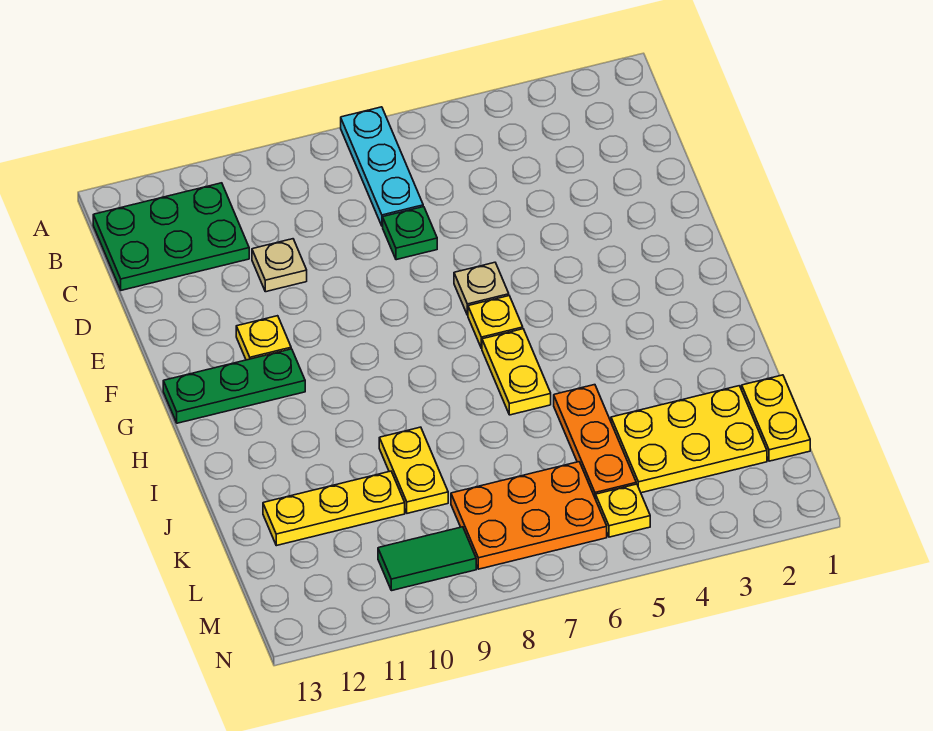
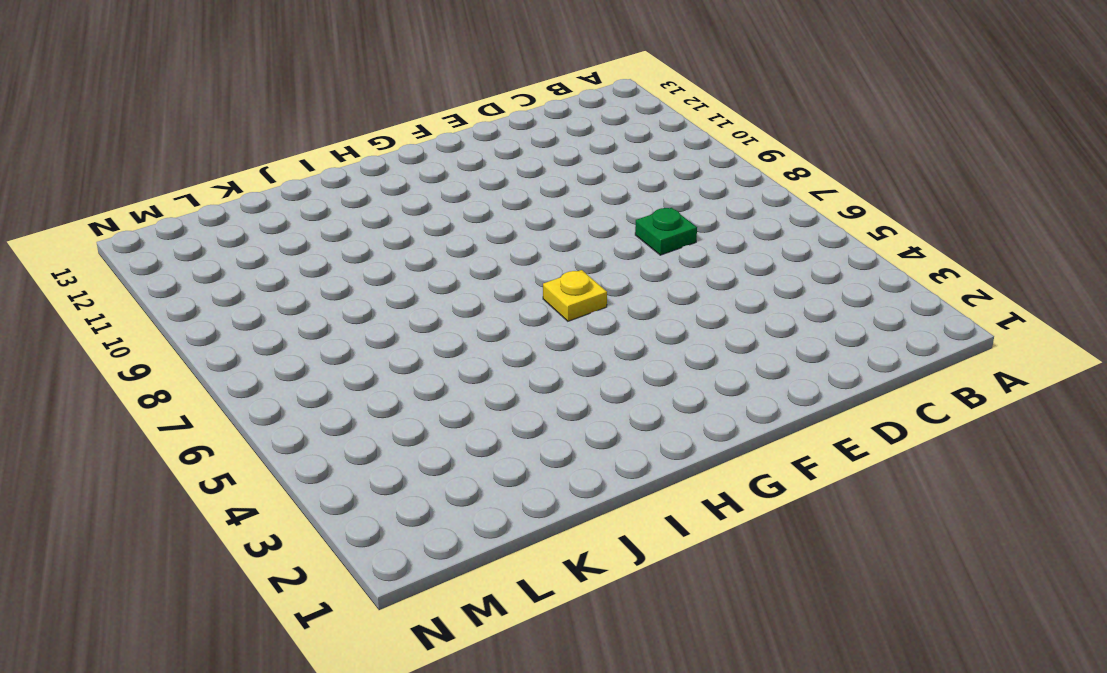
none -> cyan plate A7:C7 level 1
none -> green plate B11:C13 level 1
none -> tan plate D10 level 1

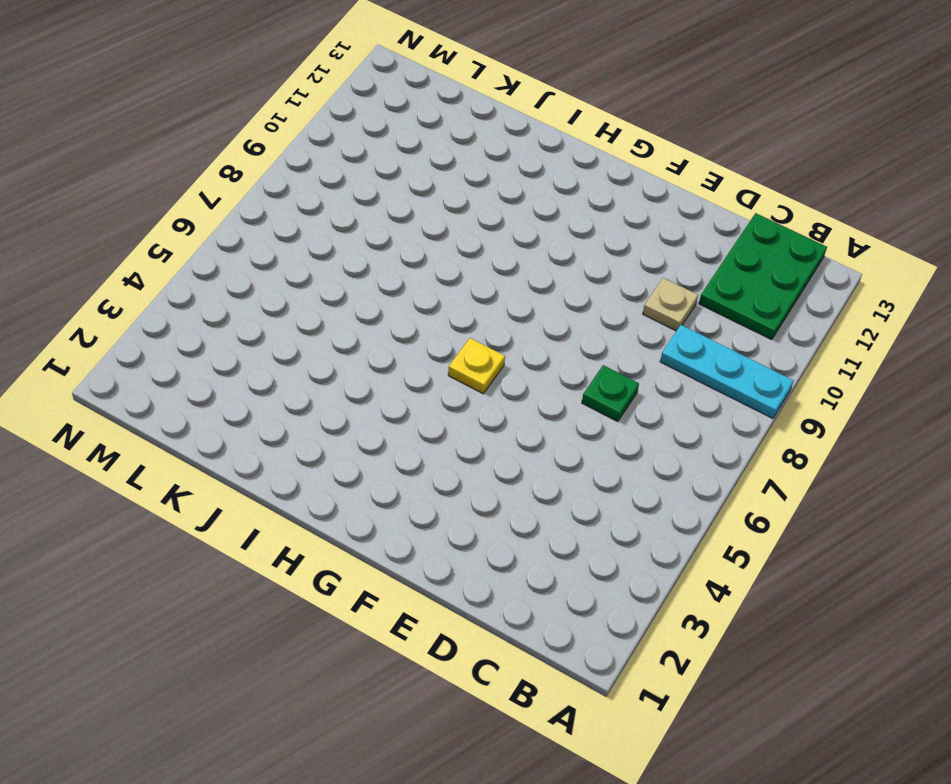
cyan plate A9:C9 level 1 -> cyan plate A7:C7 level 1
none -> tan plate F6 level 1
none -> yellow plate F11 level 1
none -> green plate G11:G13 level 1

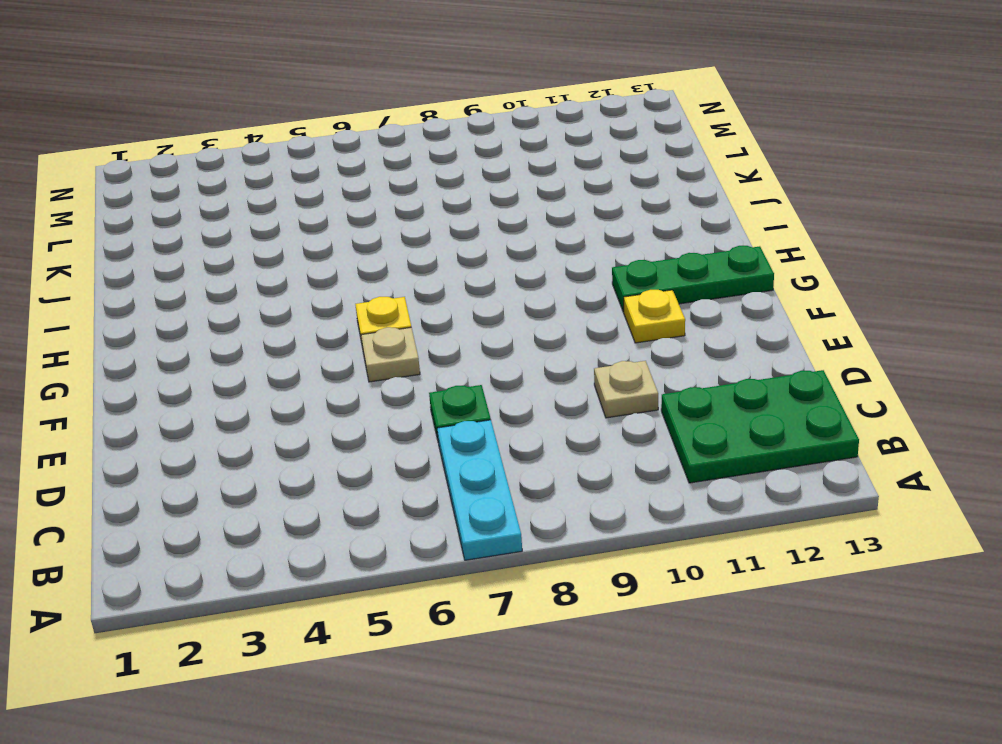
none -> yellow plate H6:I6 level 1
none -> orange plate J5:L5 level 1
none -> yellow plate J9:K9 level 1

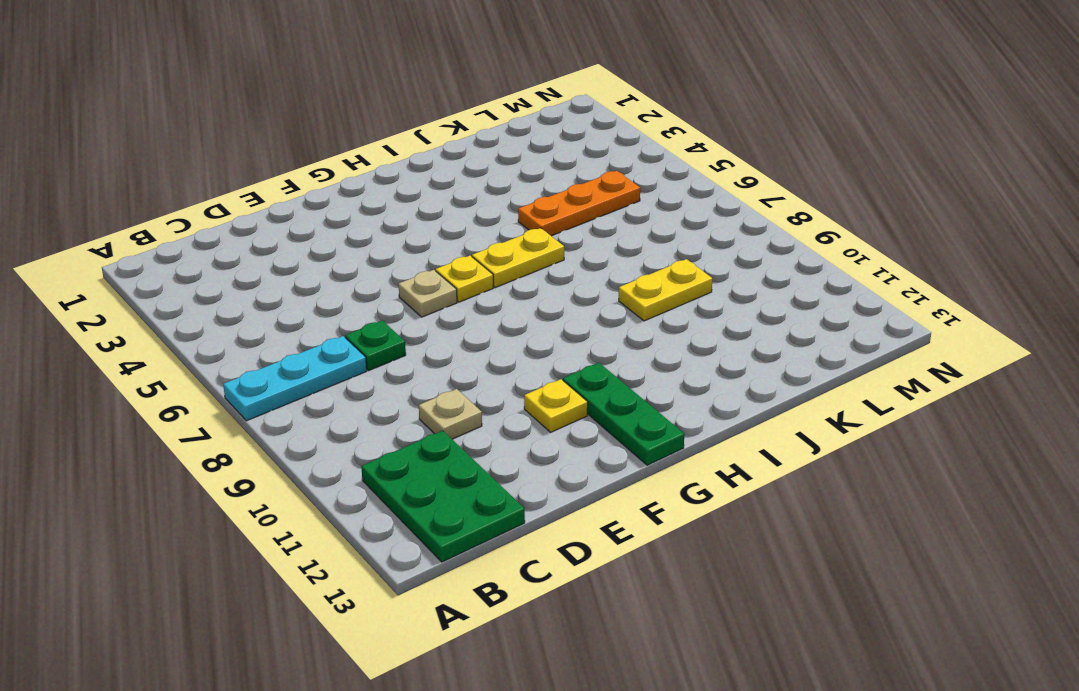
none -> yellow plate K1:L1 level 1
none -> yellow plate K2:L4 level 1
none -> yellow plate K10:K12 level 1

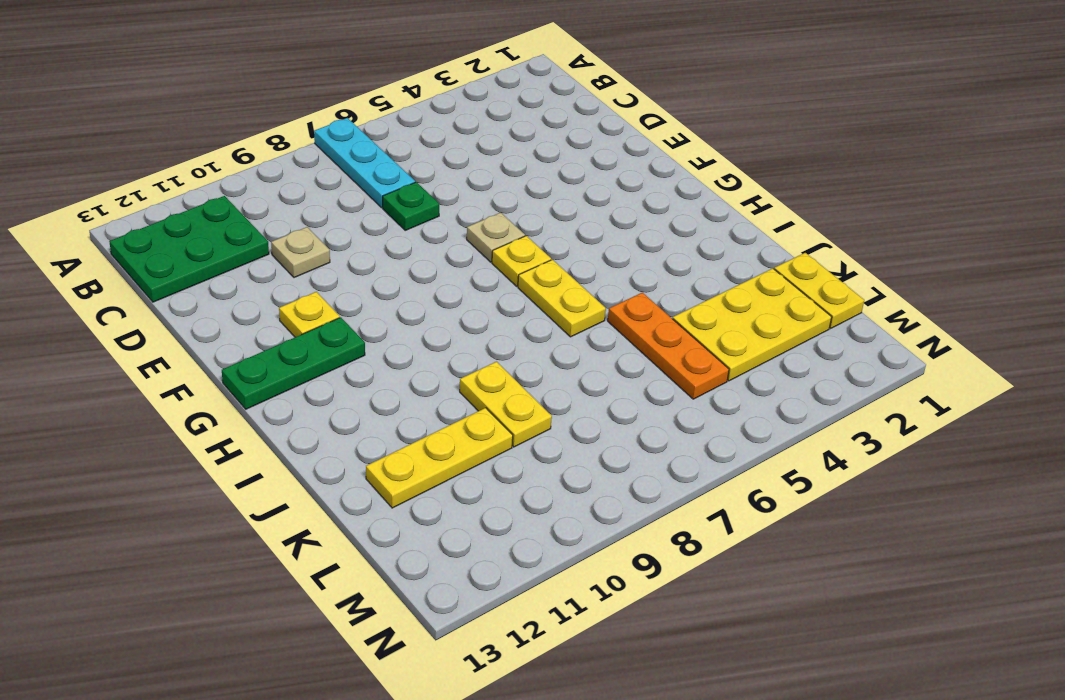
none -> orange plate L6:M8 level 1
none -> yellow plate M5 level 1
none -> green tile M9:M10 level 1

